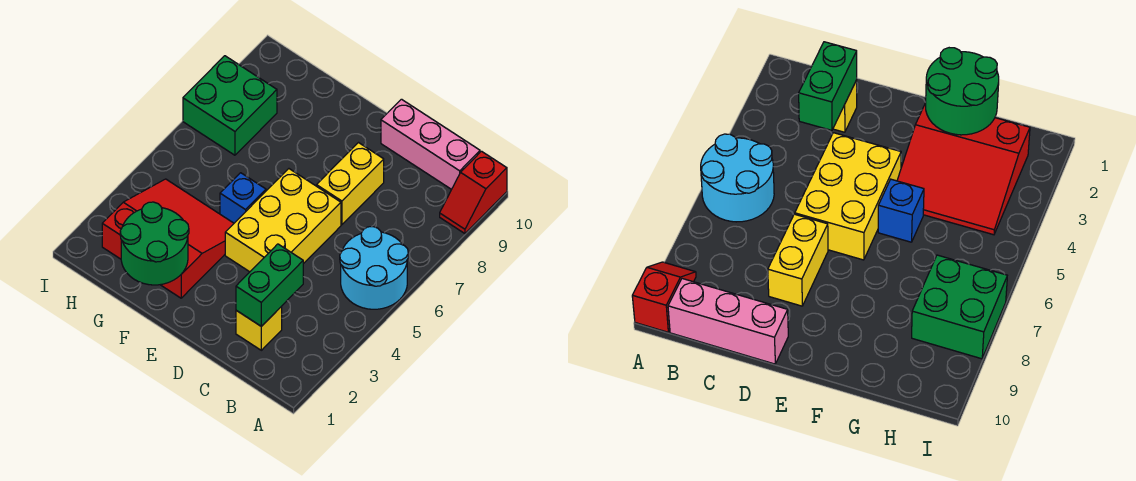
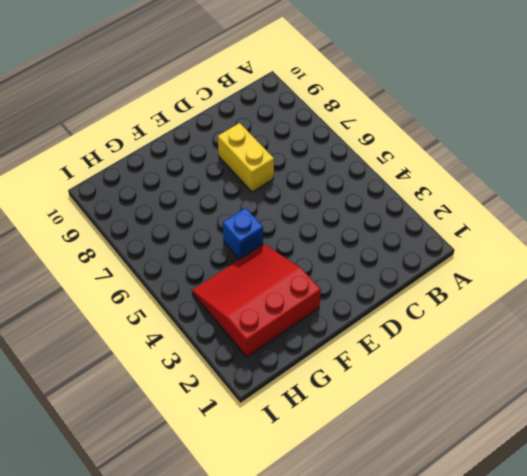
none -> cyan round brick A5:B6 level 1
none -> red slope A9:A10 level 1 top 10

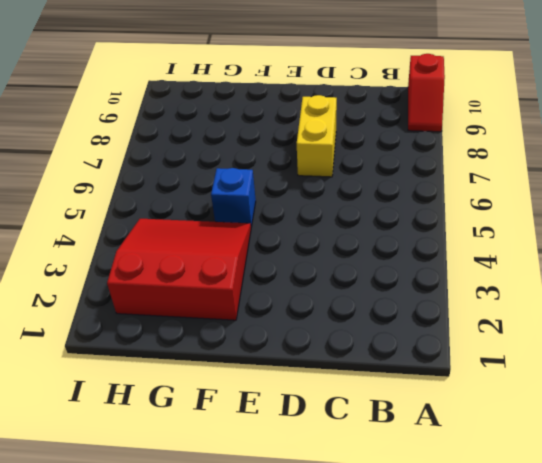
none -> cyan round brick A5:B6 level 1
none -> pink brick B10:D10 level 1

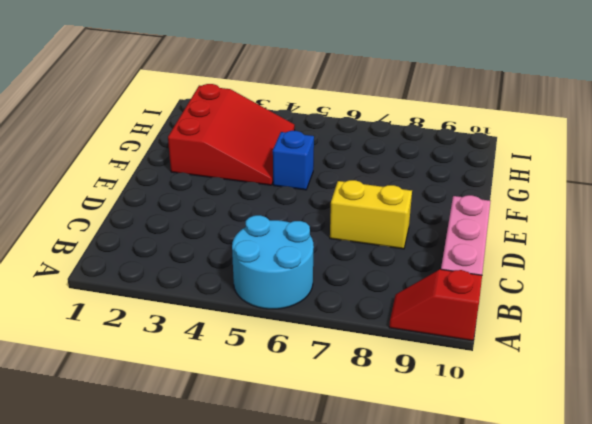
none -> yellow brick C2 level 1
none -> yellow brick D4:E6 level 1

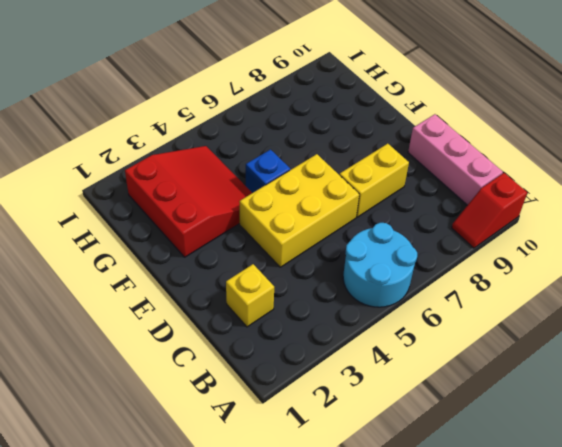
none -> green brick H7:I8 level 1
none -> green brick C2:C3 level 2

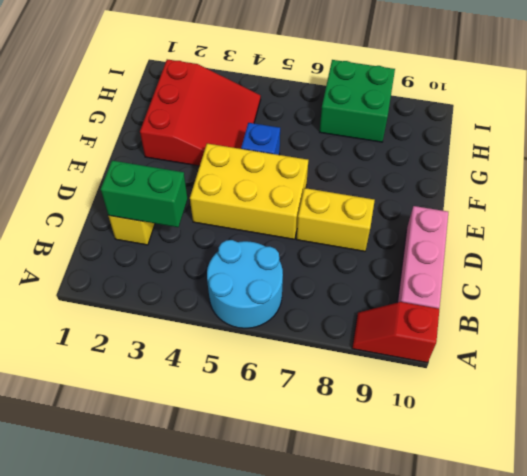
none -> green round brick F1:G2 level 2

